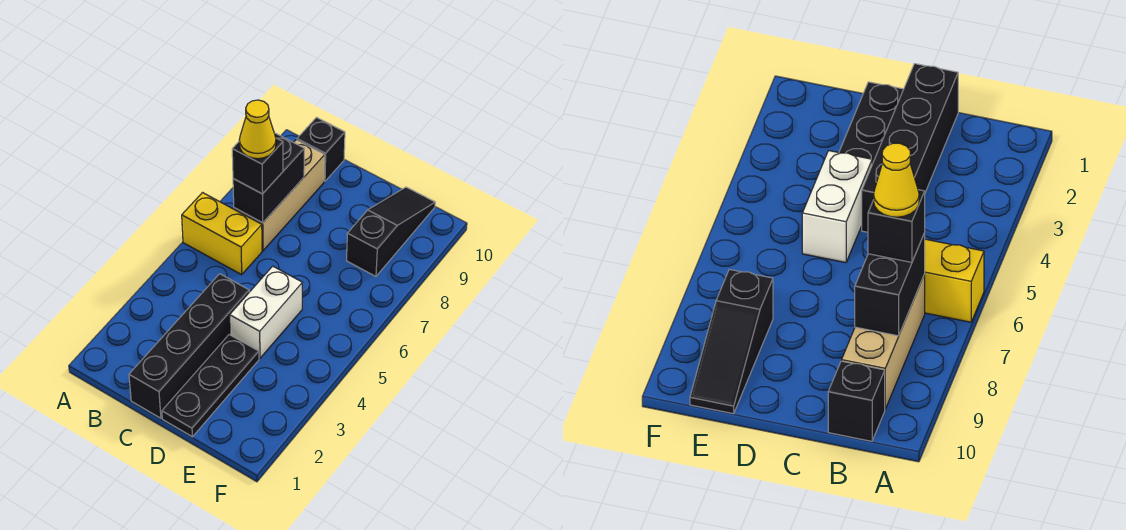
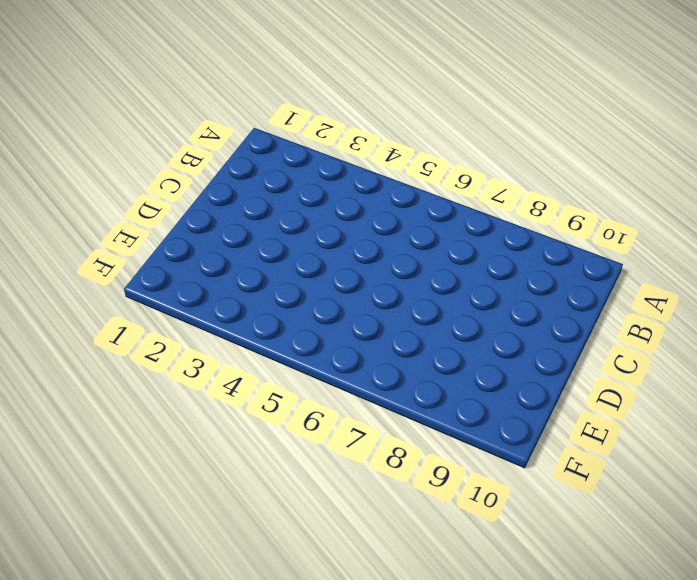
none -> yellow brick A6:B6 level 1
none -> tan brick B7:B9 level 1

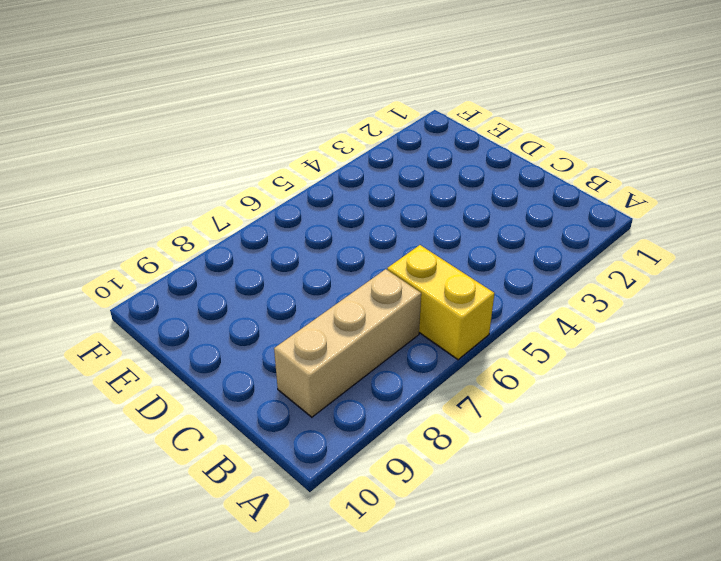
none -> black brick B10 level 1
none -> black brick C1:C4 level 1

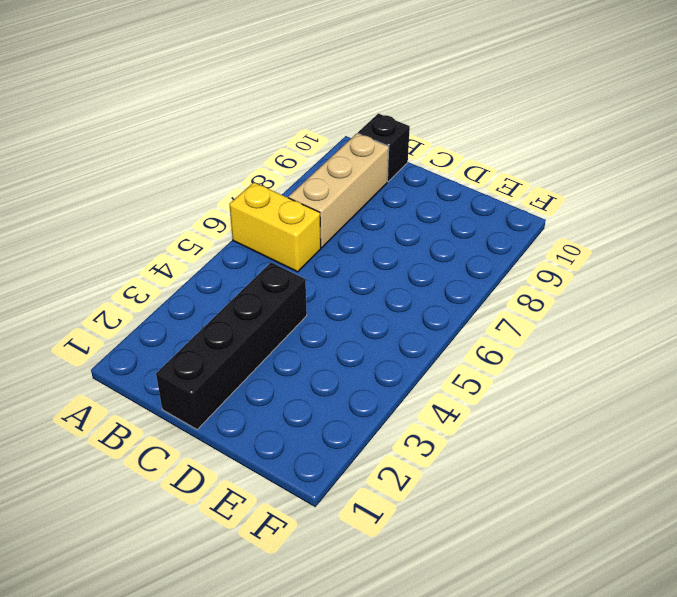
none -> black plate D1:D3 level 1
none -> white brick D4:D5 level 1

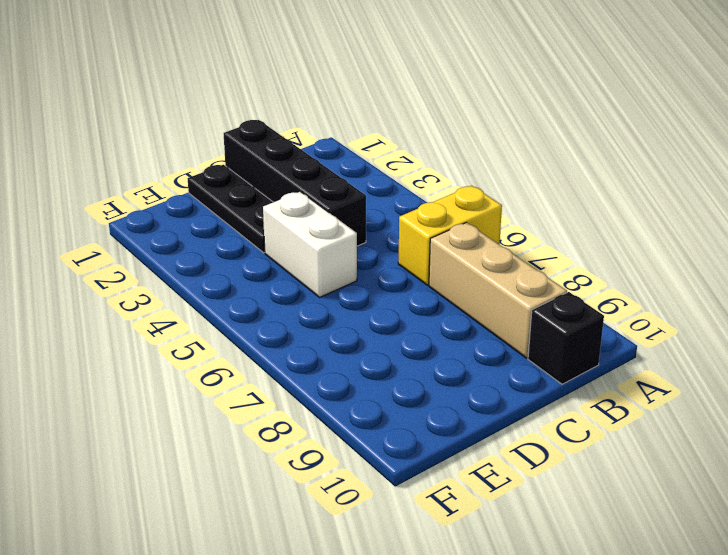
none -> black slope E8:E10 level 1 top 8
none -> black brick B7:B8 level 2

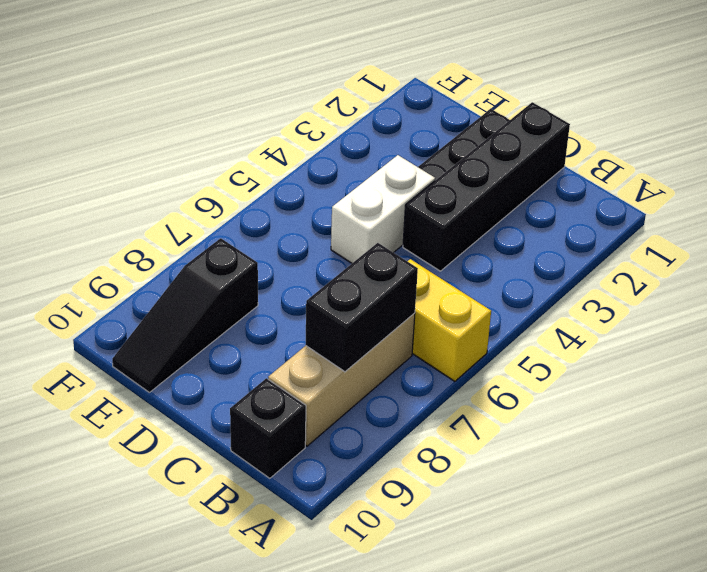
none -> black brick B7 level 3
none -> yellow cone B7 level 4

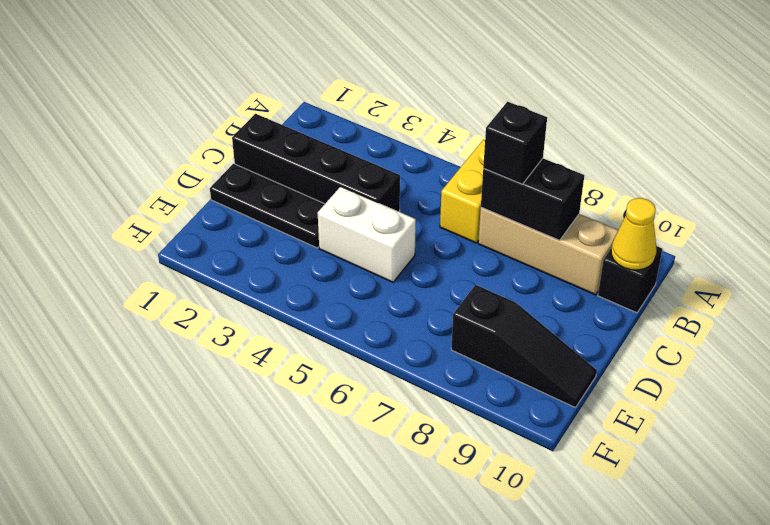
yellow cone B10 level 2 -> yellow cone B7 level 4

